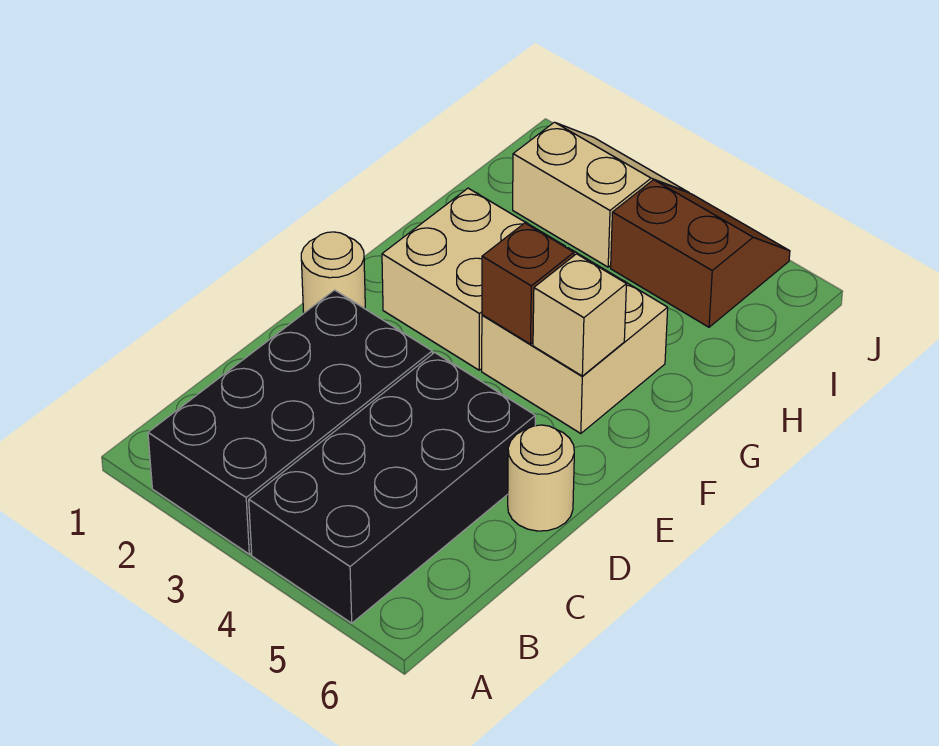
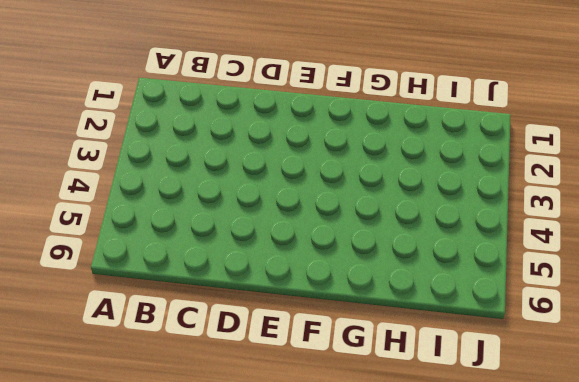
none -> black brick A2:D3 level 1
none -> black brick A4:D5 level 1

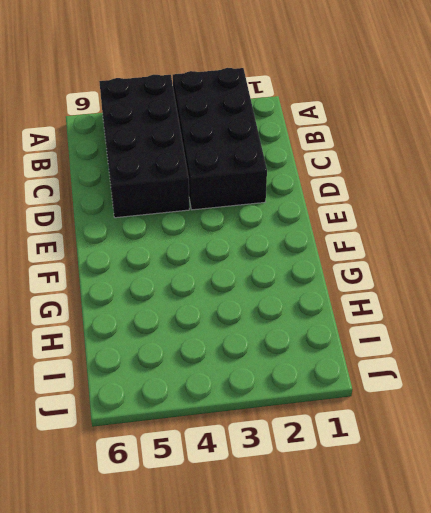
none -> tan round brick D6 level 1
none -> tan round brick E1 level 1

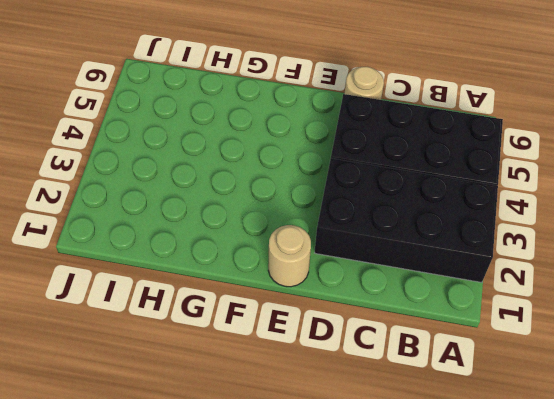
none -> tan brick F2:G3 level 1
none -> tan brick F4:G5 level 1

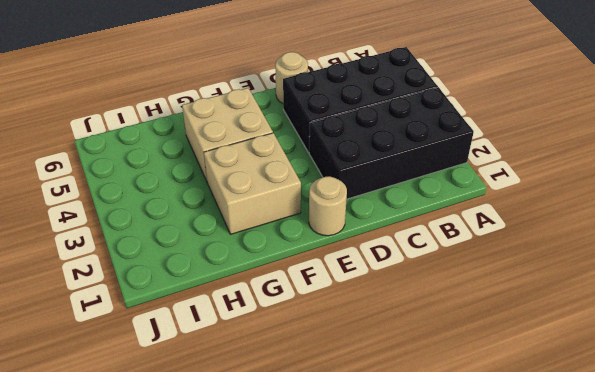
none -> tan slope I2:J3 level 1 top I
none -> brown slope I4:J5 level 1 top I

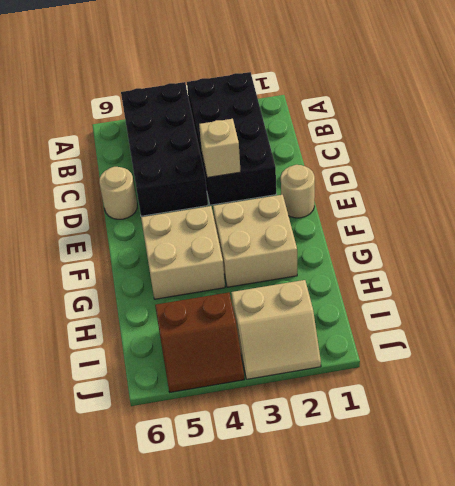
tan brick D3 level 2 -> tan brick F5 level 2
none -> brown brick F4 level 2

